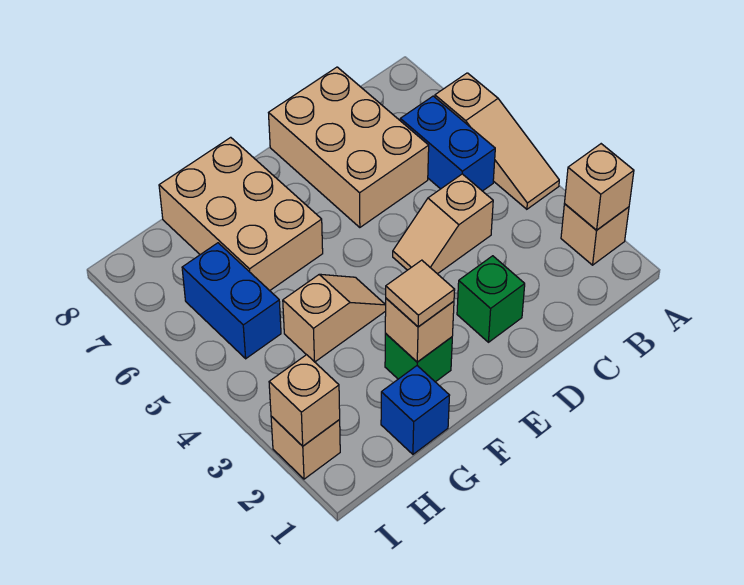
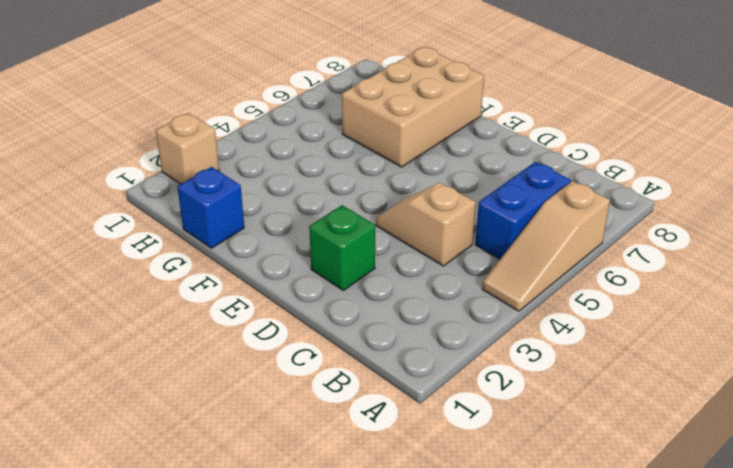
none -> tan brick A2 level 1
none -> tan brick C6:D8 level 1
none -> green brick F2 level 1

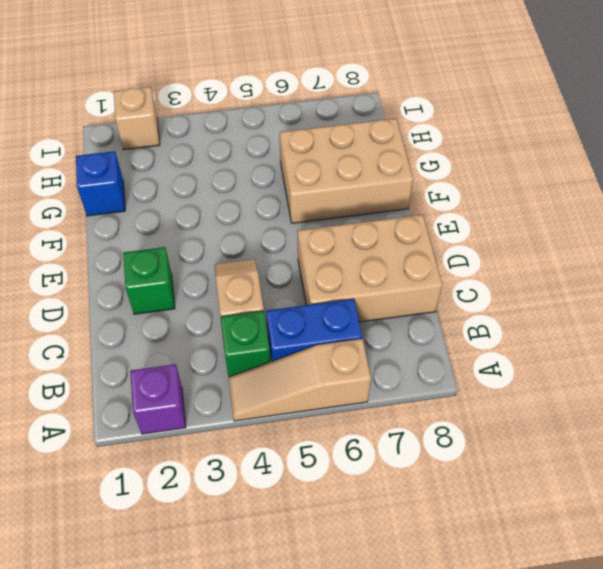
purple brick A2 level 1 -> tan brick A2 level 1
green brick B4 level 1 -> green brick F2 level 1
none -> tan slope F4:G4 level 1 top G
none -> blue brick H5:H6 level 1
none -> tan brick A2 level 2

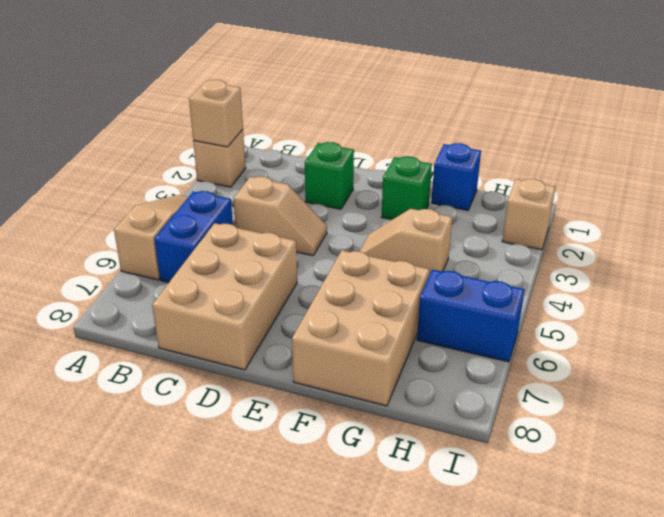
blue brick H6:I6 level 1 -> blue brick H5:H6 level 1
none -> tan brick F2 level 2
none -> tan brick I2 level 2
none -> tan tile F2 level 3

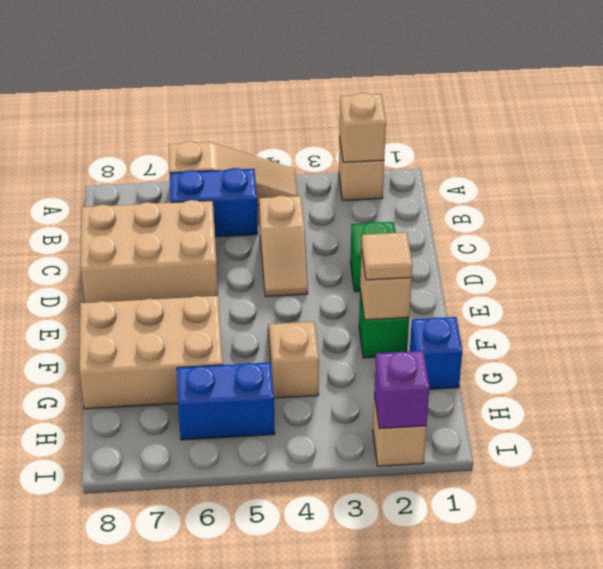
purple brick I2 level 2 -> tan brick I2 level 2

